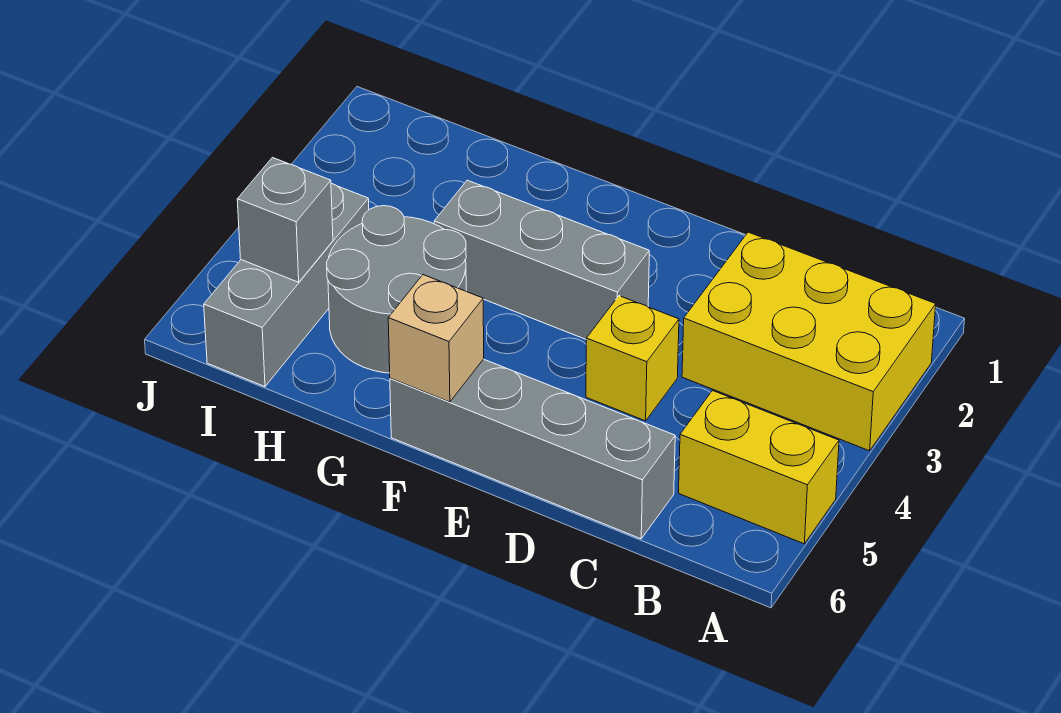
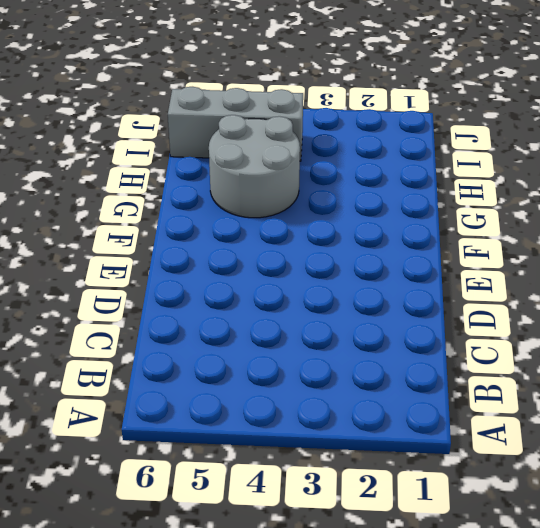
none -> yellow brick A2:C3 level 1
none -> yellow brick A5:B5 level 1

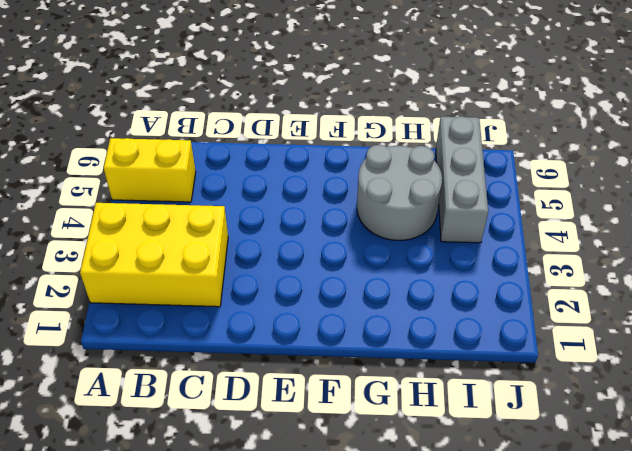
none -> grey brick C6:F6 level 1
none -> yellow brick D4 level 1

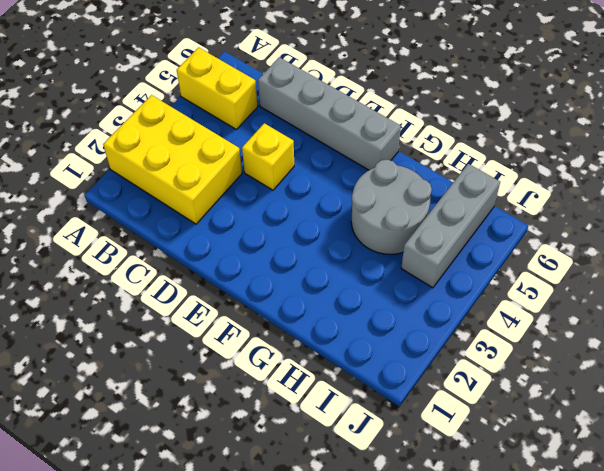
none -> grey brick E3:G3 level 1
none -> tan brick F6 level 2

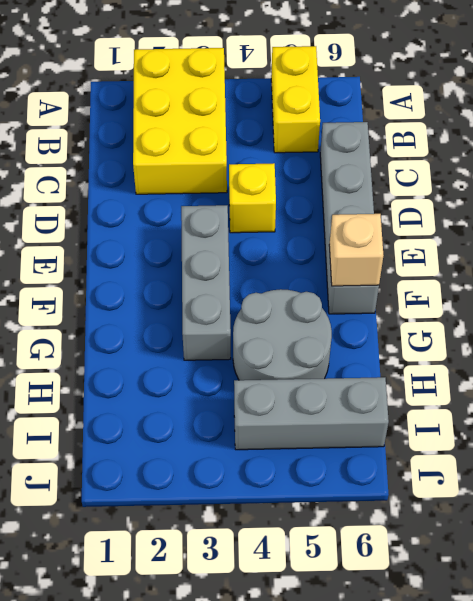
none -> grey brick I5 level 2

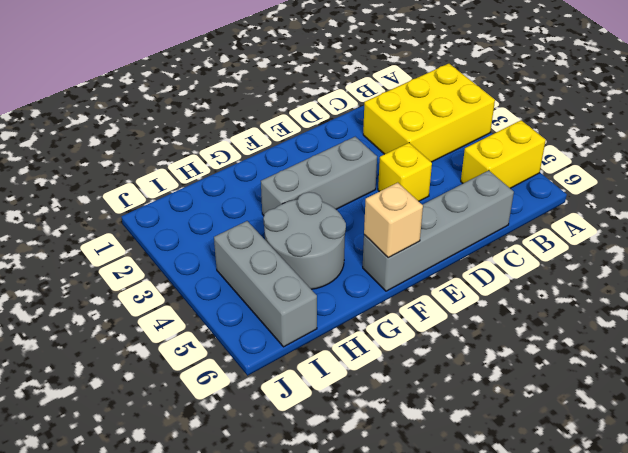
none -> grey brick I5 level 2

